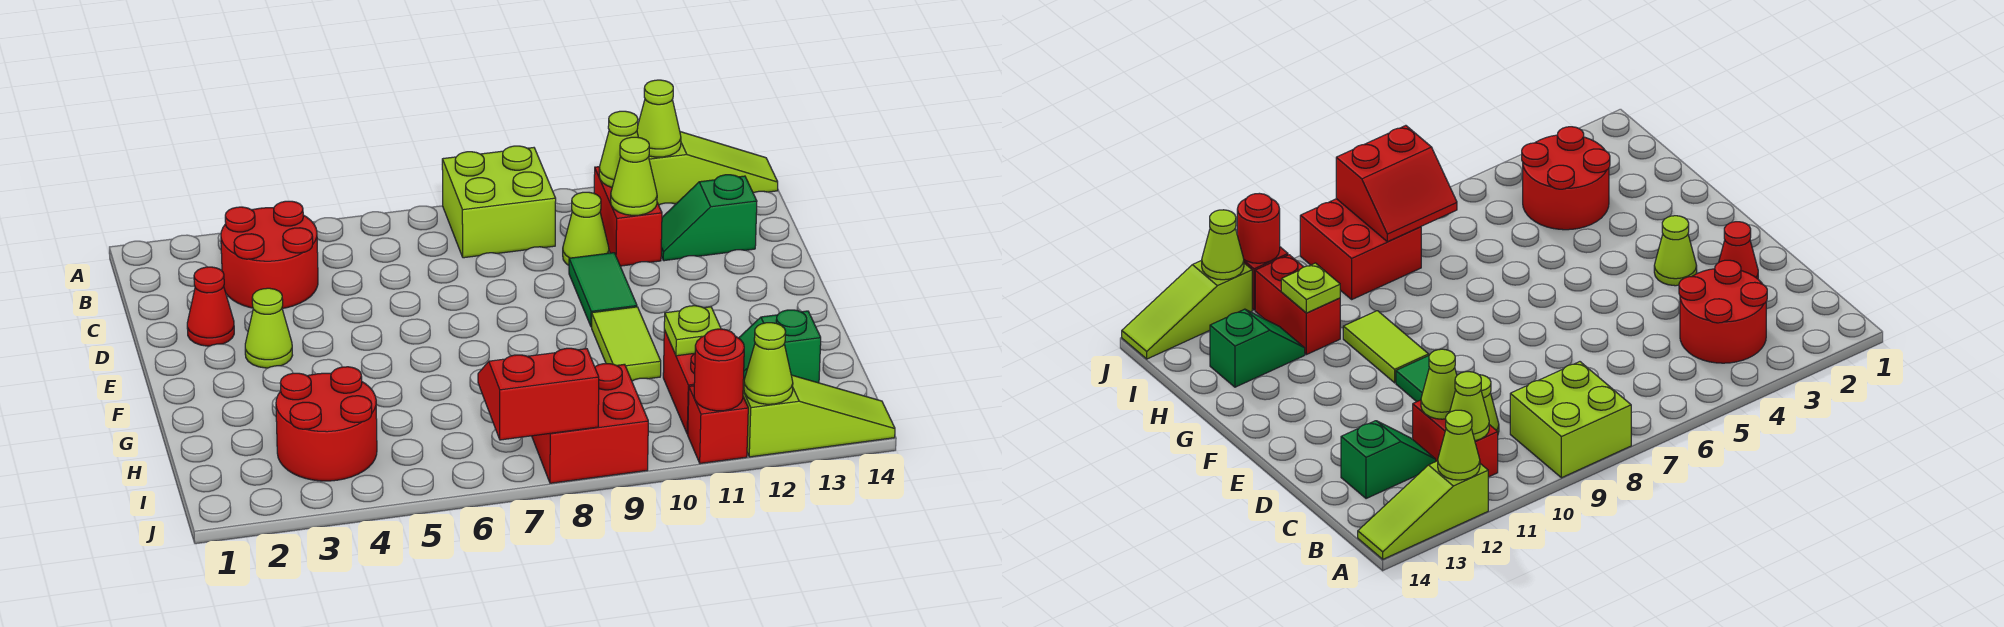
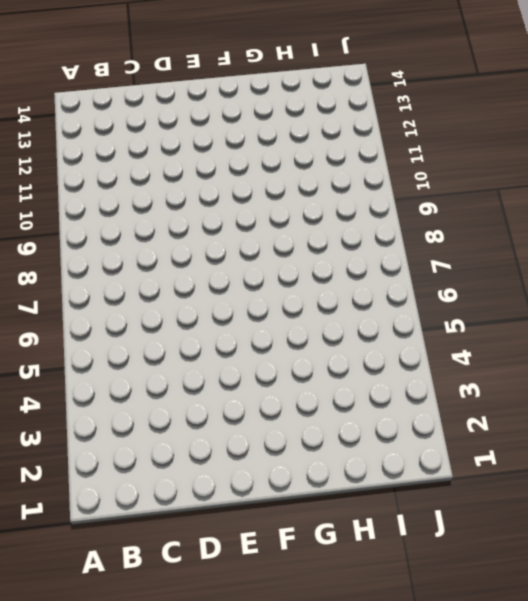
none -> lime brick A8:B9 level 1
none -> lime slope A12:A14 level 1 top 12
none -> red round brick B3:C4 level 1

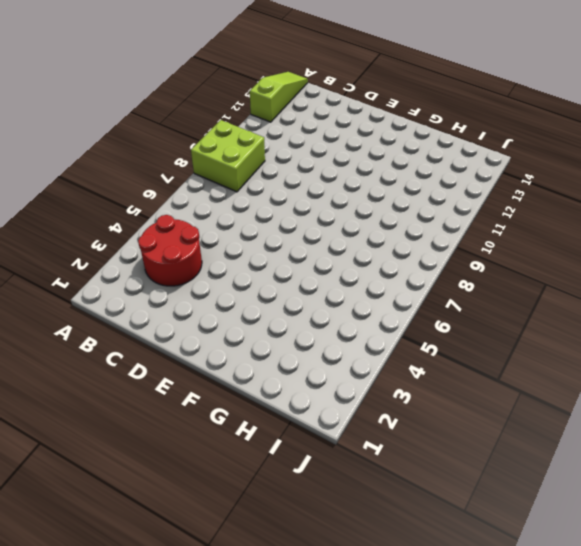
none -> red brick B11:C11 level 1
none -> lime cone C10 level 1
none -> green slope C12:C13 level 1 top 13

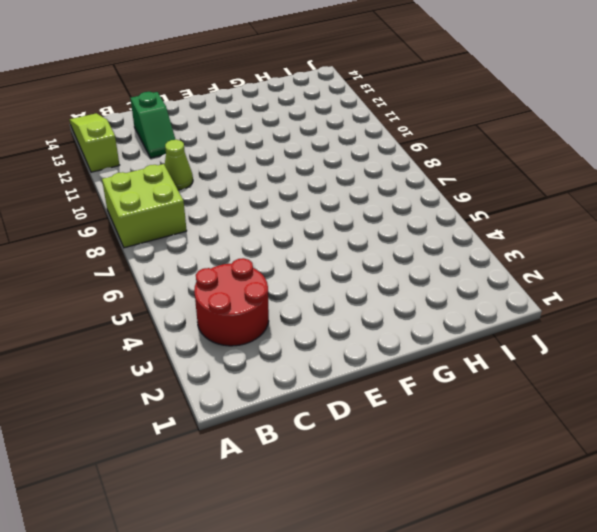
none -> red brick B11:C11 level 1
none -> red cone D2 level 1
none -> green tile D10:E10 level 1

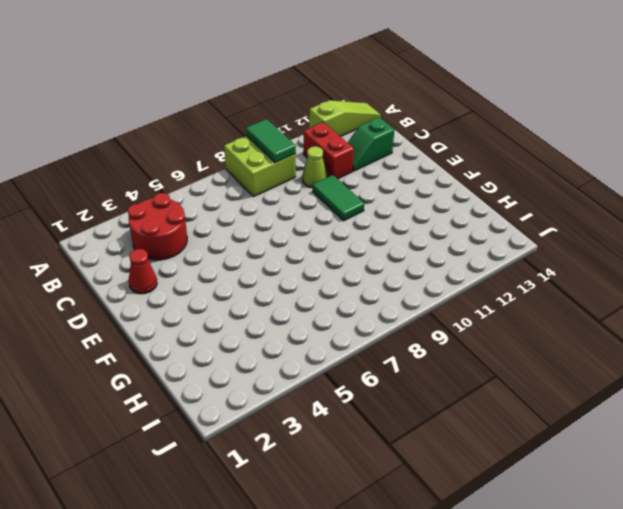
green tile A9:B9 level 2 -> none
none -> lime cone E3 level 1
none -> lime tile F10:G10 level 1
none -> red round brick H3:I4 level 1

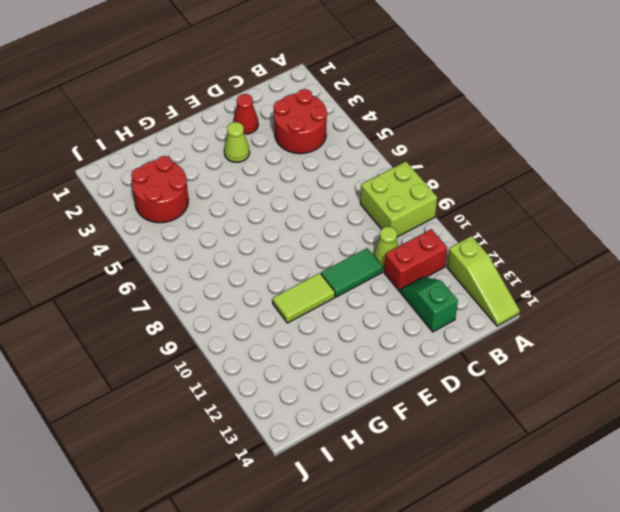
none -> red brick H11:I11 level 1
none -> green slope H12:H13 level 1 top 13
none -> red brick I8:J9 level 1

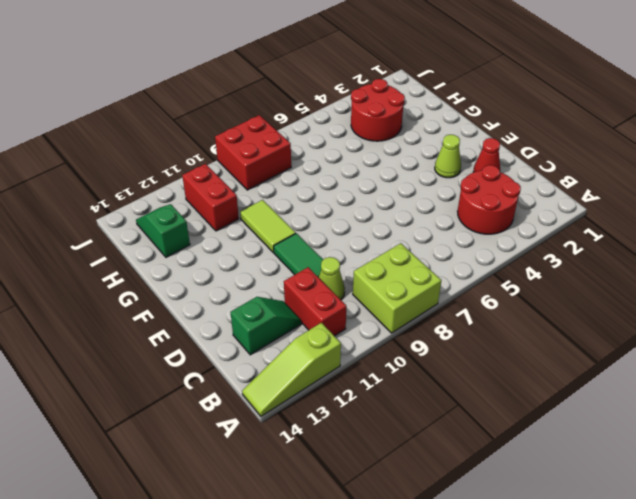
green slope H13:I13 level 1 top H -> green slope H12:H13 level 1 top 13
none -> red brick J11 level 1
none -> lime slope J12:J14 level 1 top 12
none -> lime cone A12 level 2

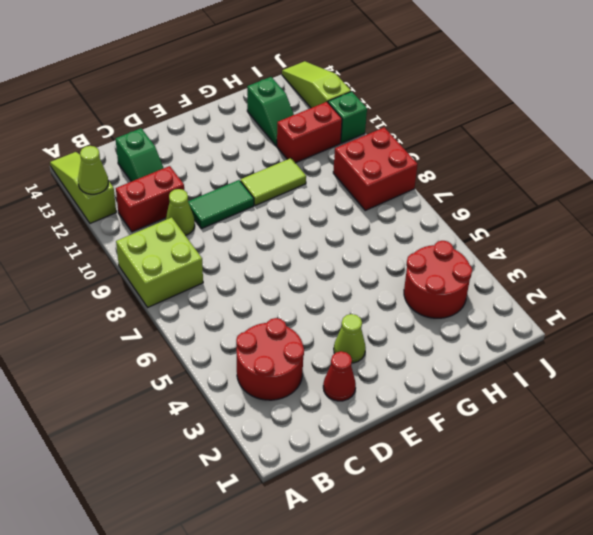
green brick J11 level 1 -> red brick J11 level 1
none -> lime cone B11 level 2
none -> lime cone C11 level 2
none -> lime plate H11 level 2

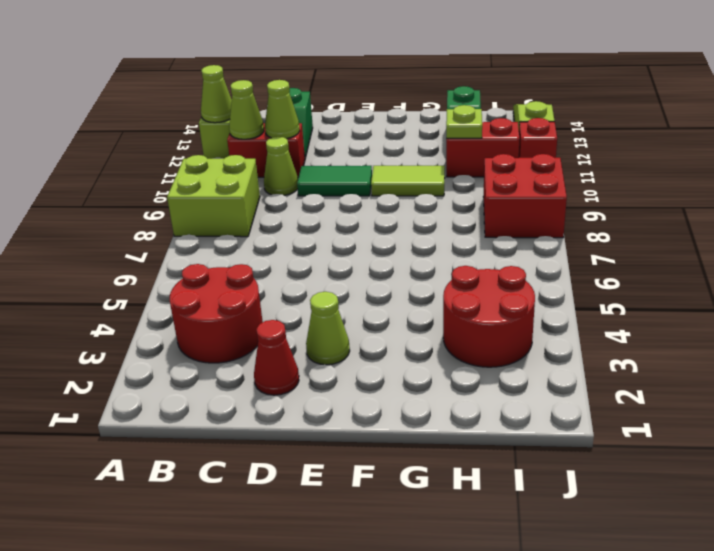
none -> red slope I7:J8 level 2 top J
none -> red round brick J11 level 2
none -> lime cone J12 level 2

